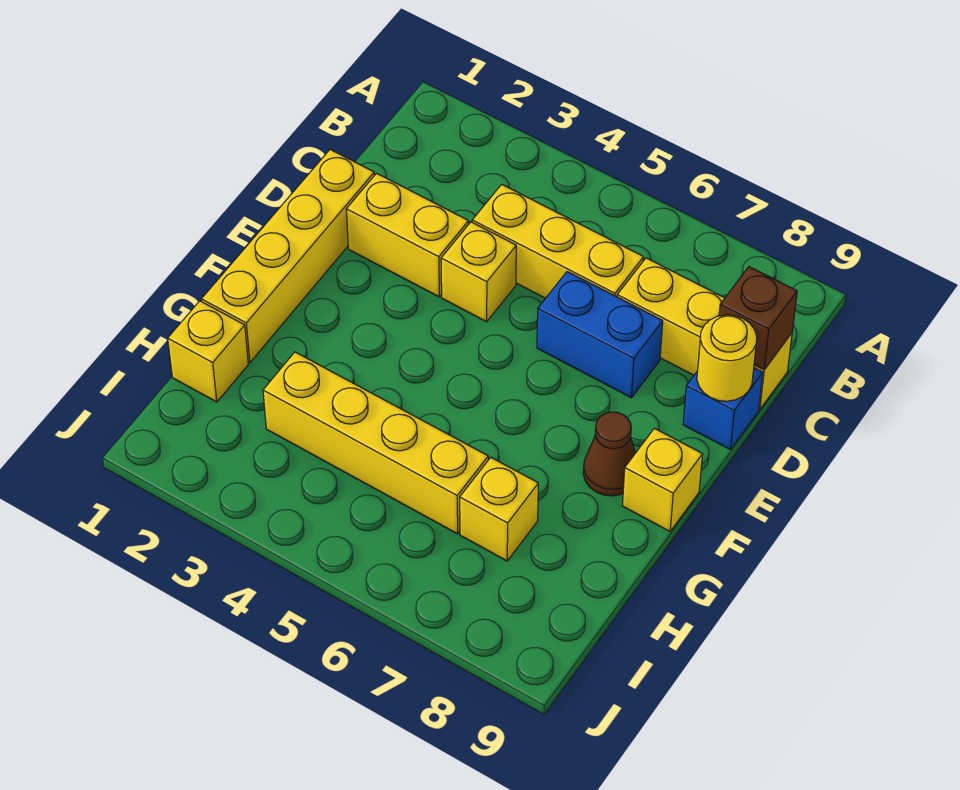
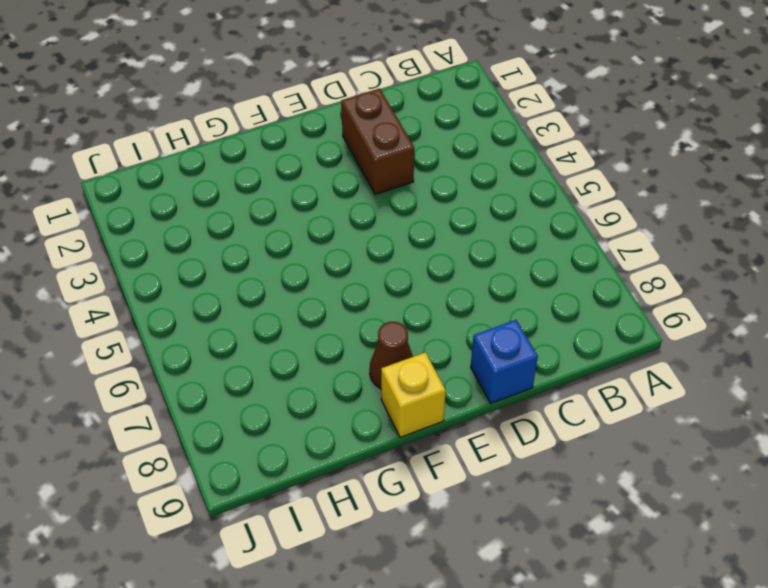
brown brick D2:D3 level 1 -> yellow brick D2:D3 level 1
none -> yellow brick C4:C6 level 1
none -> yellow brick C7:C9 level 1
none -> yellow brick D1:G1 level 1

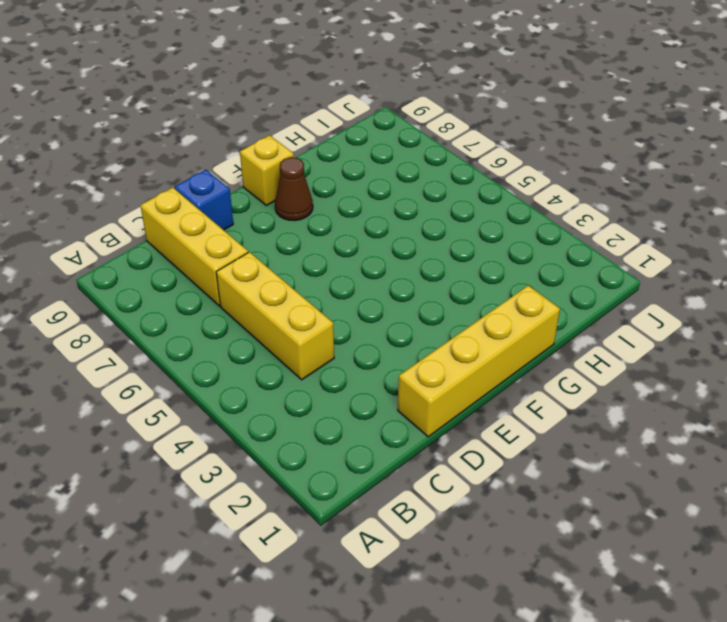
none -> yellow brick D2:D3 level 1
none -> yellow brick D4 level 1
none -> blue brick D6:D7 level 1

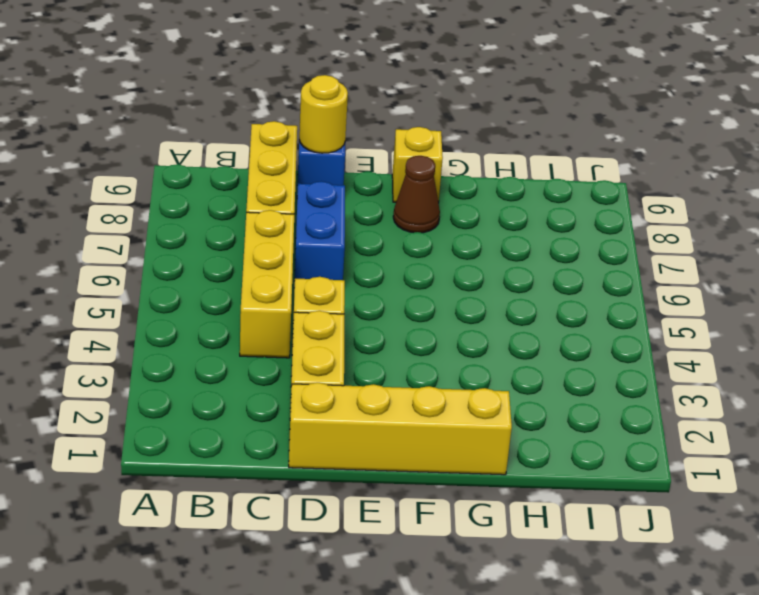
none -> yellow brick H1 level 1
none -> yellow brick H3:H6 level 1
none -> yellow brick H7 level 1

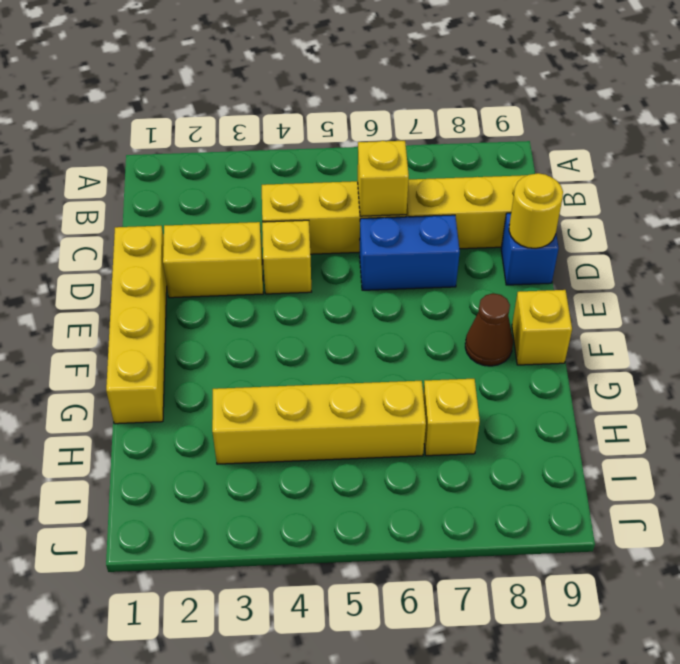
yellow brick C6 level 2 -> yellow brick H1 level 1
none -> brown brick C9 level 2

